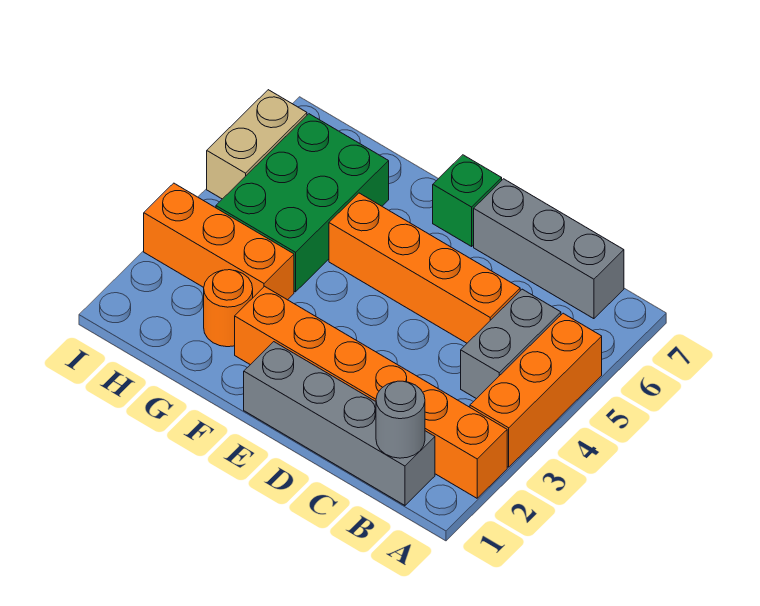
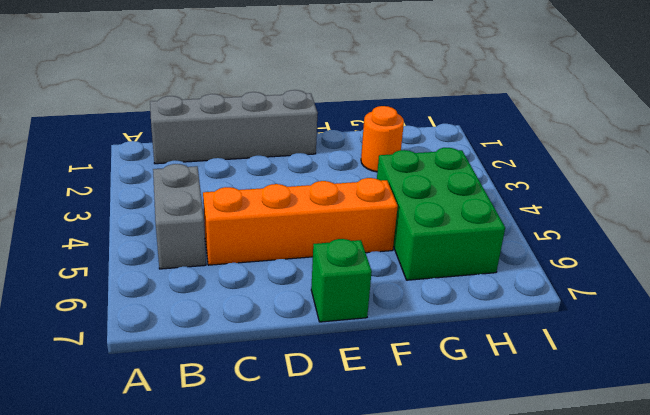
none -> orange brick A2:F2 level 1
none -> orange brick A3:A5 level 1
none -> grey brick B7:D7 level 1

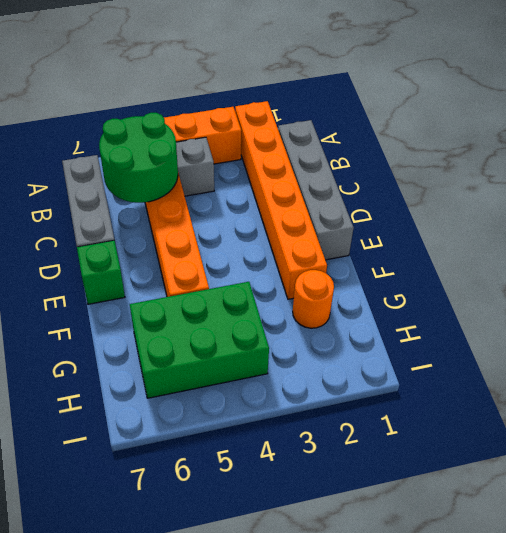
green round brick B5:C6 level 2 -> none
none -> orange brick G3:I3 level 1
none -> tan brick I5:I6 level 1
none -> grey round brick B1 level 2

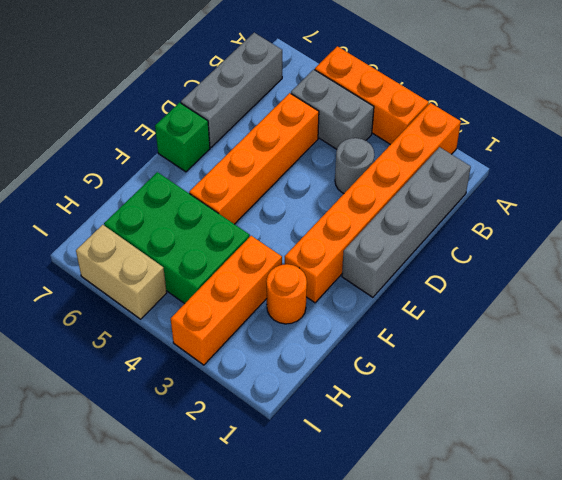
grey round brick C3 level 1 -> grey round brick B1 level 2

